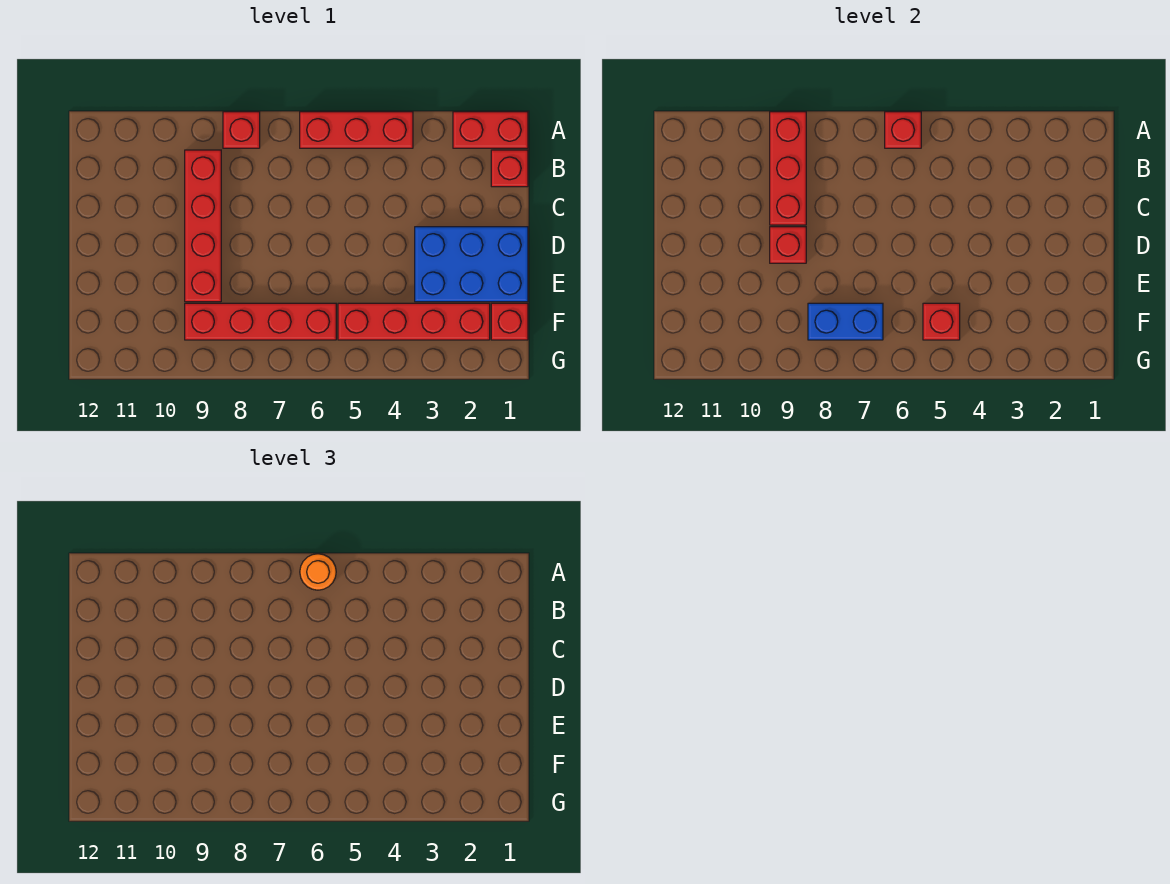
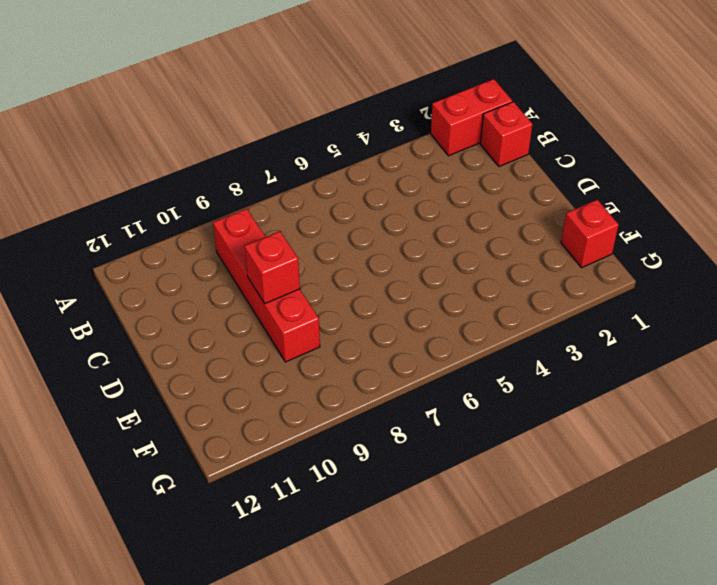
none -> red brick A4:A6 level 1
none -> red brick A8 level 1
none -> blue brick D1:E3 level 1

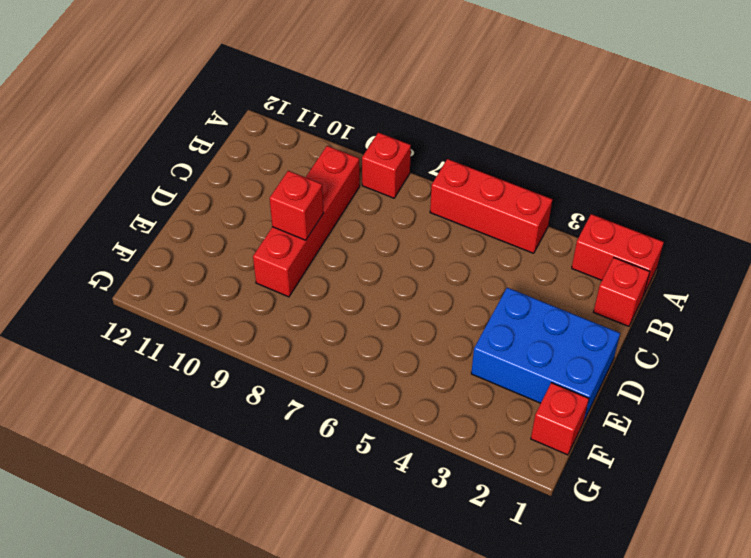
none -> red brick F2:F5 level 1
none -> red brick F6:F9 level 1
none -> red brick A6 level 2

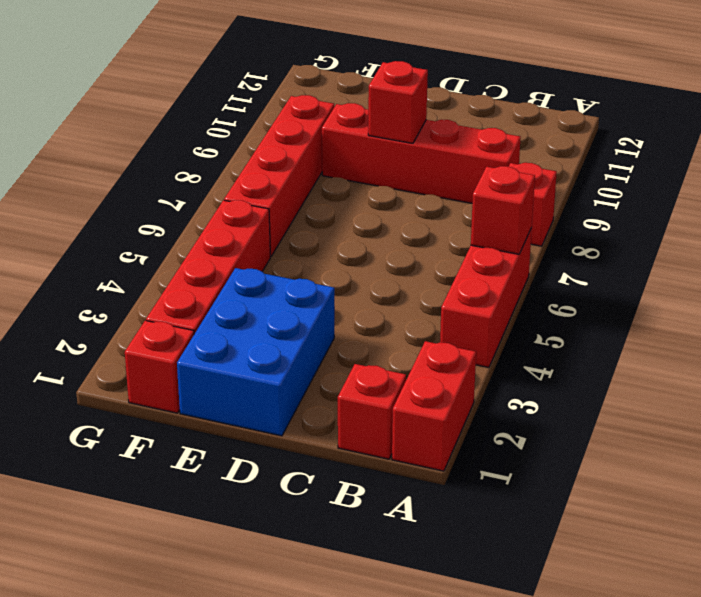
none -> red brick A9:C9 level 2
none -> red brick F5 level 2
none -> blue brick F7:F8 level 2

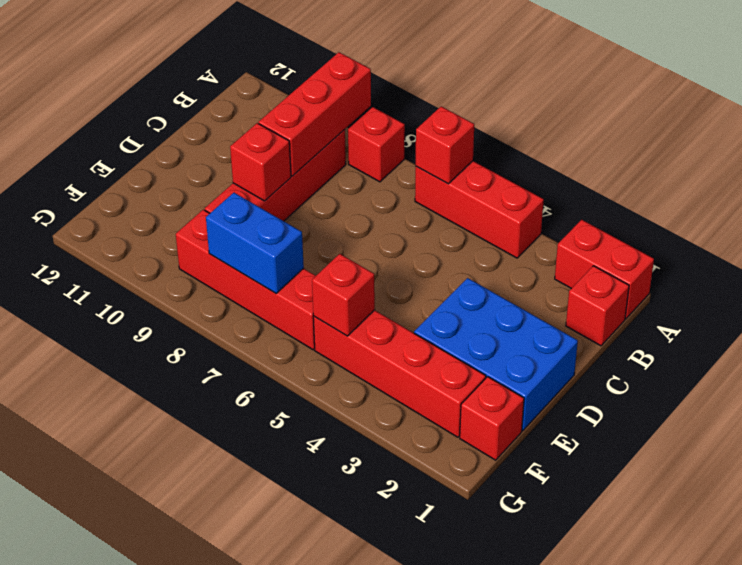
none -> orange round brick A6 level 3

